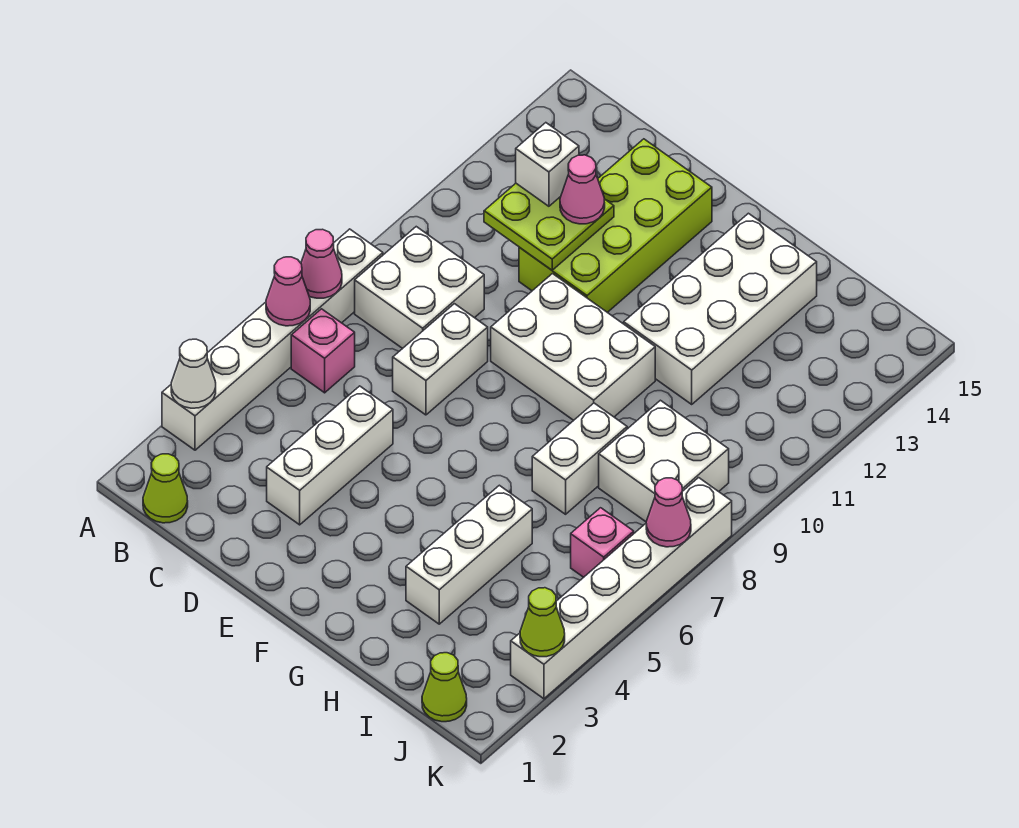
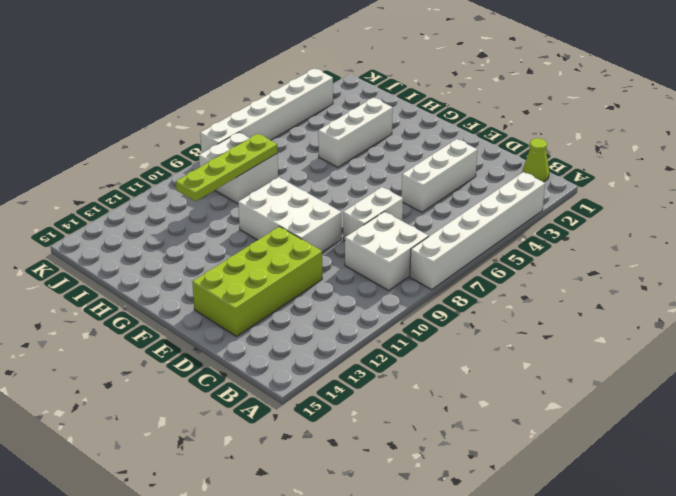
lime plate I8:I11 level 2 -> none
none -> pink brick B6 level 1
none -> white brick G11:H14 level 1
none -> white brick H7:H8 level 1

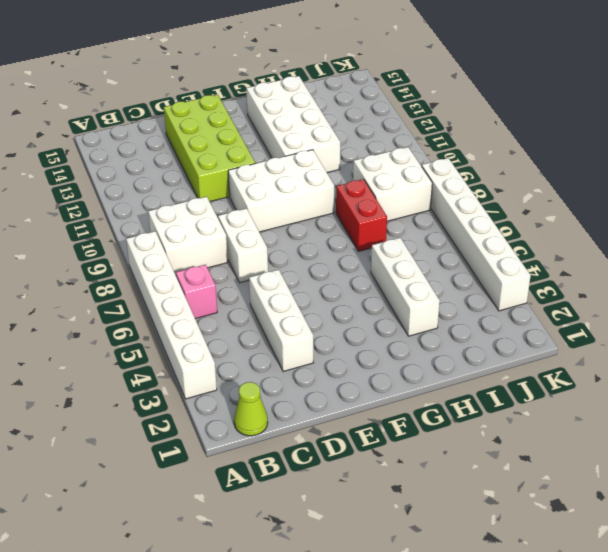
red brick H7:H8 level 1 -> white brick H7:H8 level 1
none -> lime cone J1 level 1
none -> pink brick J6 level 1
none -> white cone A3 level 2

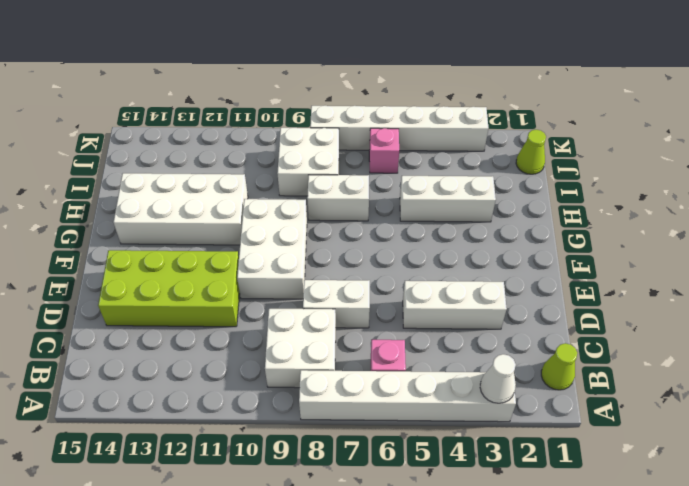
none -> pink cone A6 level 2
none -> pink cone A7 level 2
none -> lime plate C11:D12 level 2

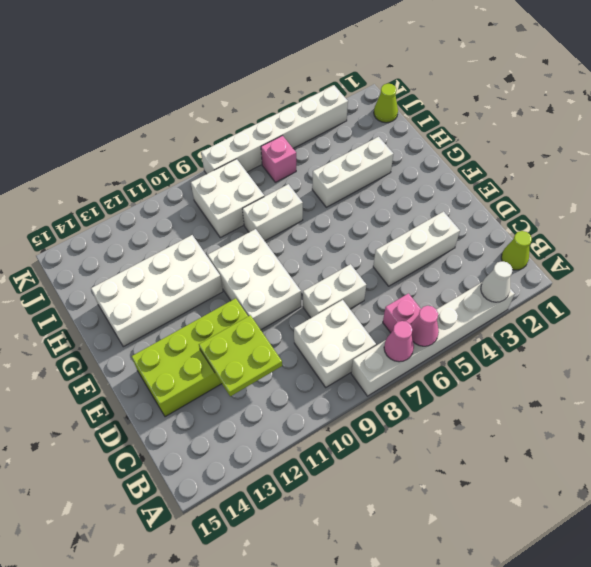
none -> lime cone K3 level 2
none -> pink cone K7 level 2
none -> white brick C12 level 3

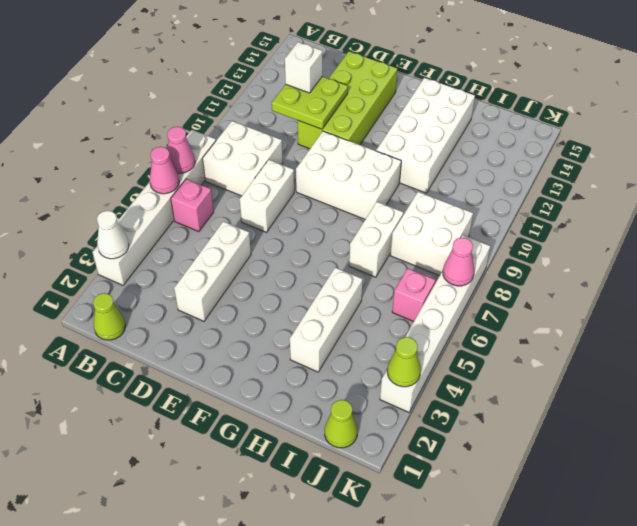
none -> pink cone D12 level 3

